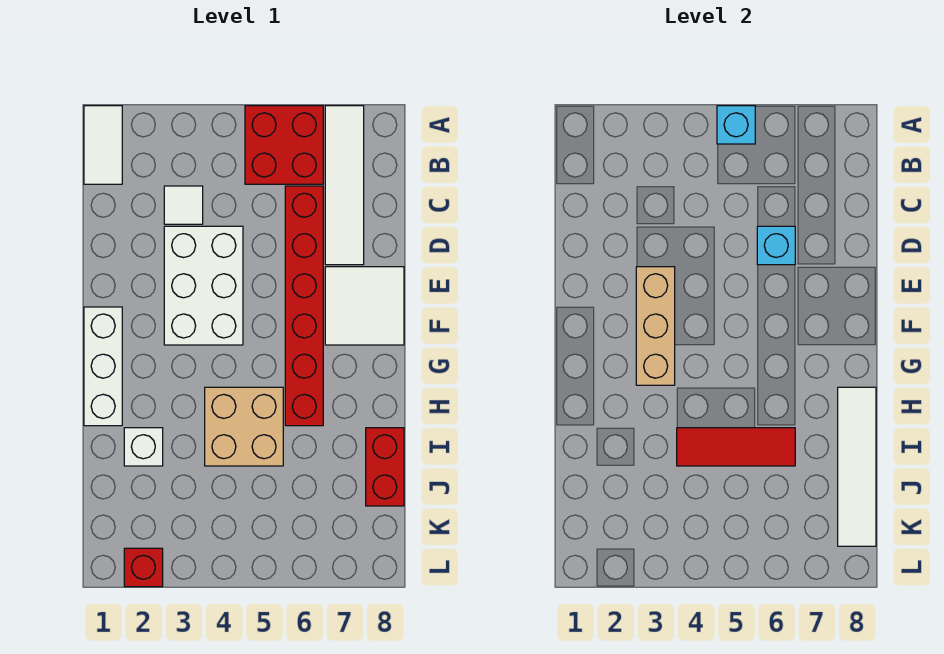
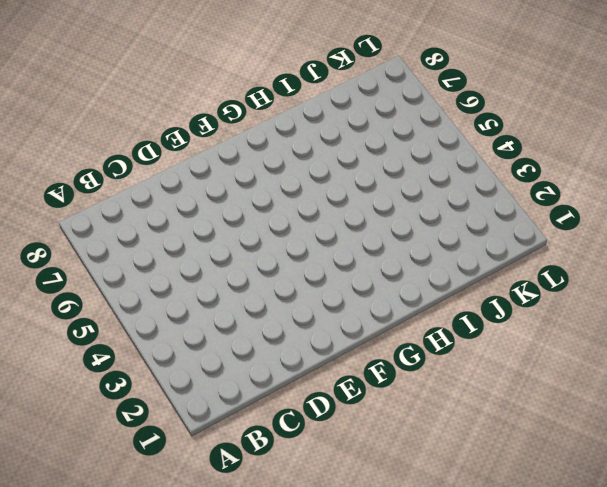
none -> white tile A1:B1 level 1
none -> red brick A5:B6 level 1
none -> white tile A7:D7 level 1

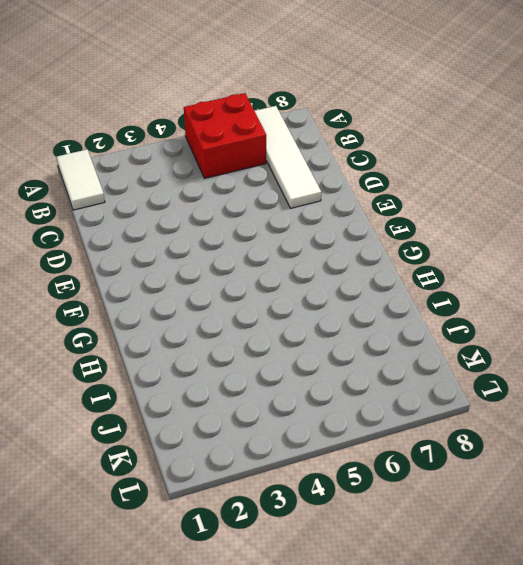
none -> white tile C3 level 1
none -> red brick C6:H6 level 1
none -> white brick D3:F4 level 1

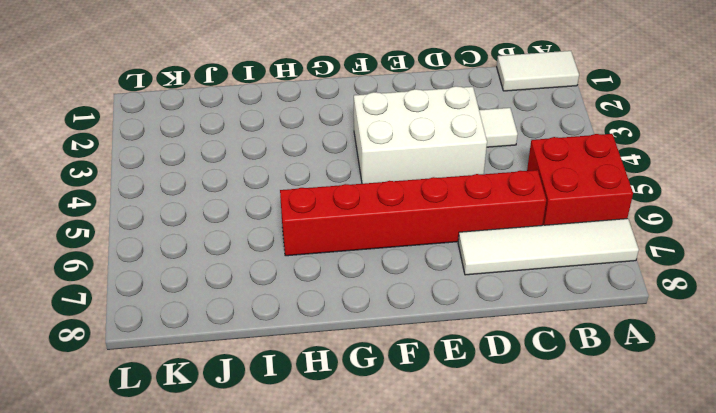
none -> white tile E7:F8 level 1
none -> white brick F1:H1 level 1
none -> tan brick H4:I5 level 1

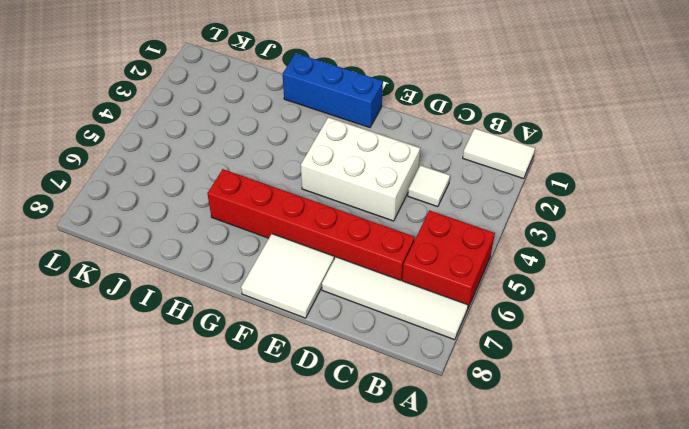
blue brick F1:H1 level 1 -> white brick F1:H1 level 1
none -> tan brick H4:I5 level 1
none -> white brick I2 level 1
none -> red brick I8:J8 level 1

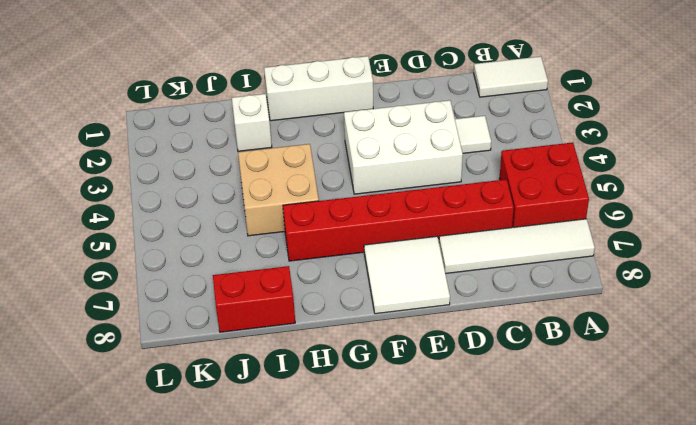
none -> red brick L2 level 1
none -> cyan brick A5 level 2
none -> cyan brick D6 level 2

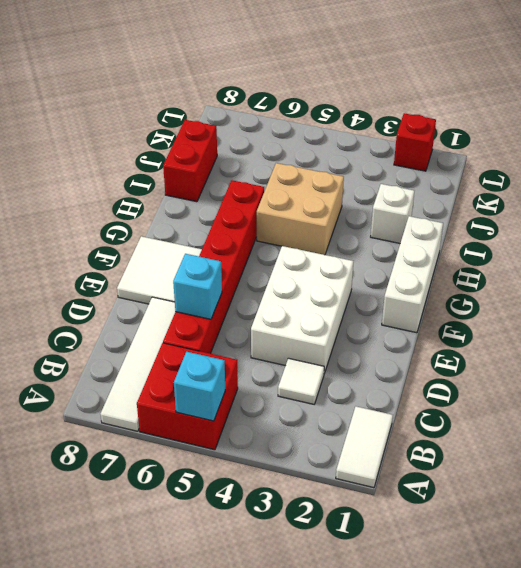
none -> tan brick E3:G3 level 2
none -> white tile H8:K8 level 2
none -> red tile I4:I6 level 2

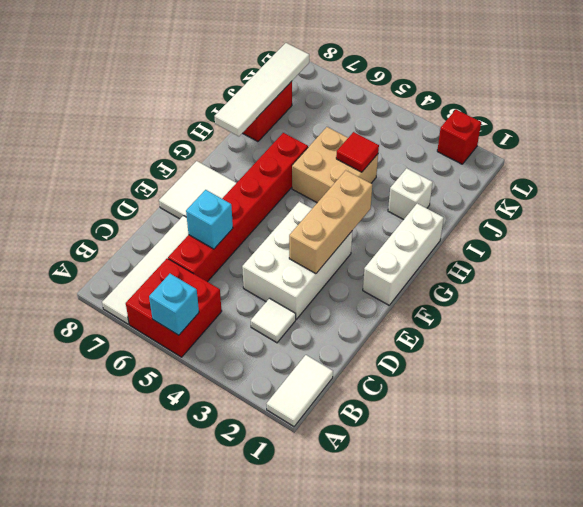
red tile I4 level 2 -> red tile I4:I6 level 2

